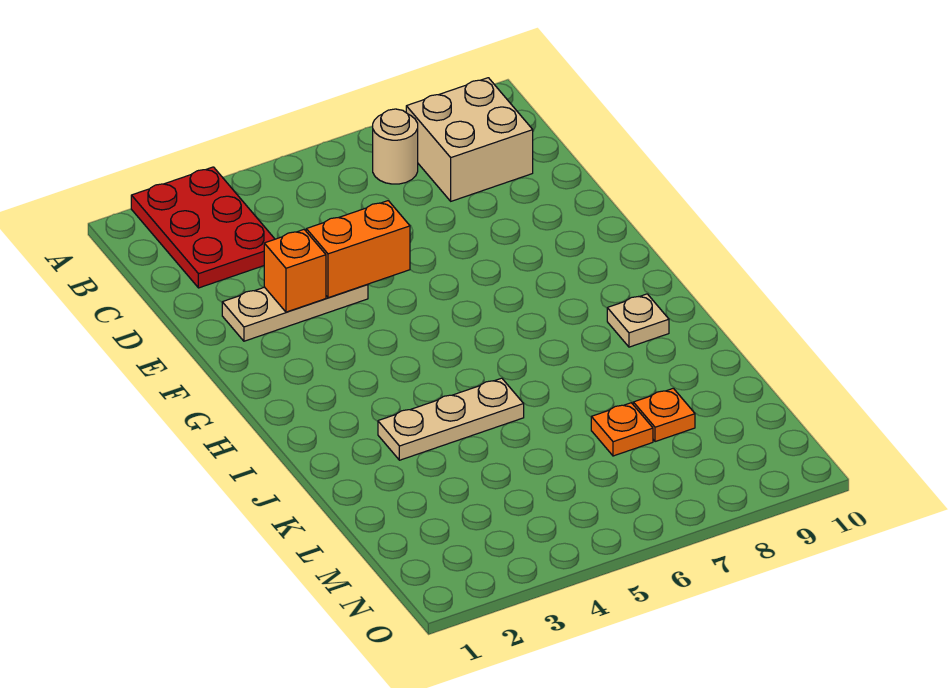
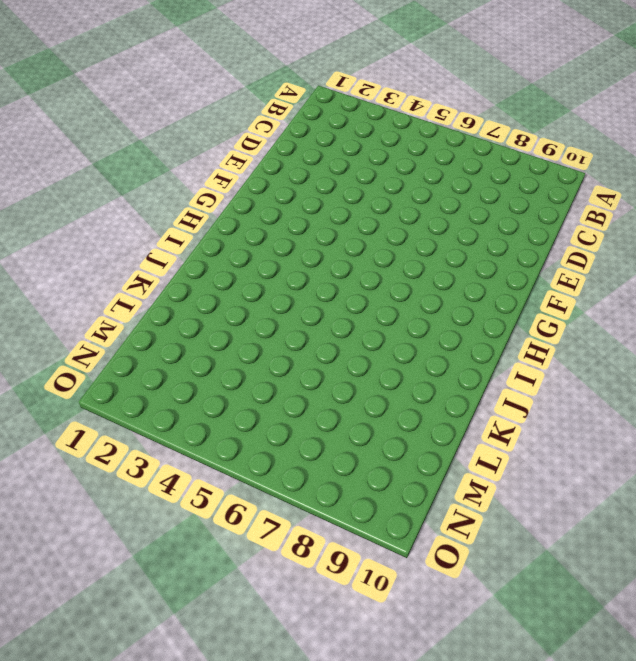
none -> red plate A2:C3 level 1
none -> tan round brick B7 level 1

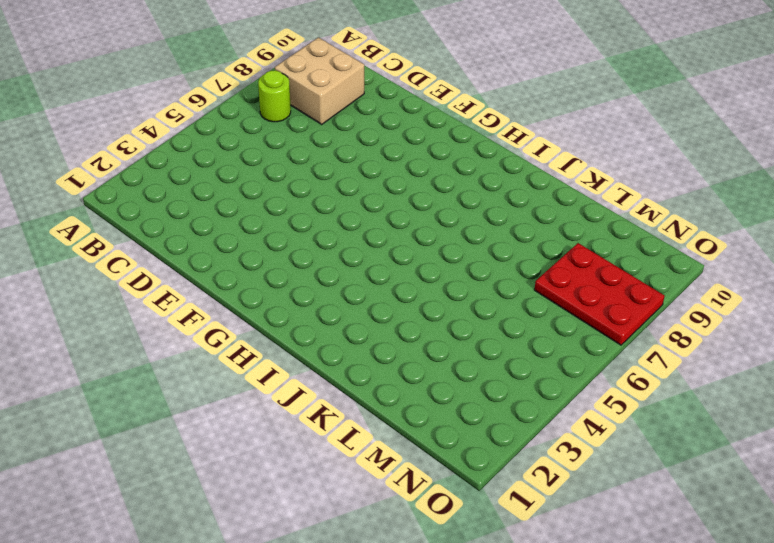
lime round brick B7 level 1 -> tan round brick B7 level 1
red plate M7:O8 level 1 -> red plate A2:C3 level 1
none -> tan plate E2:E4 level 1
none -> tan plate I9 level 1

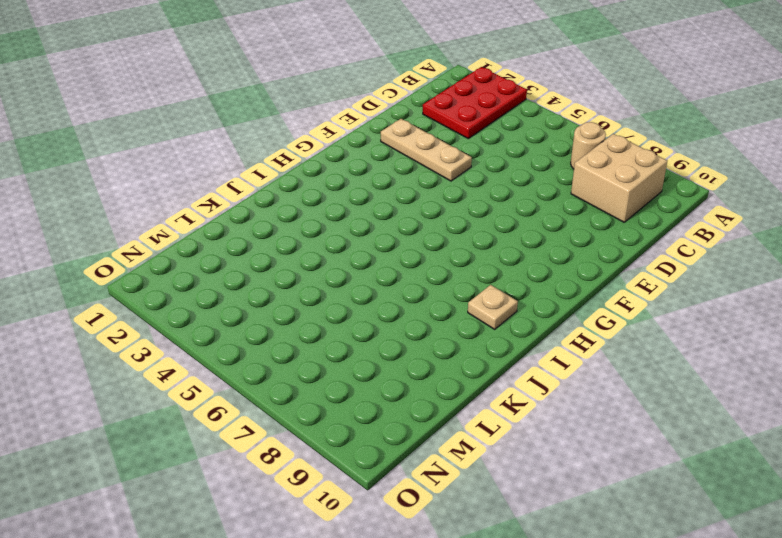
none -> tan plate J3:J5 level 1
none -> orange plate L7 level 1

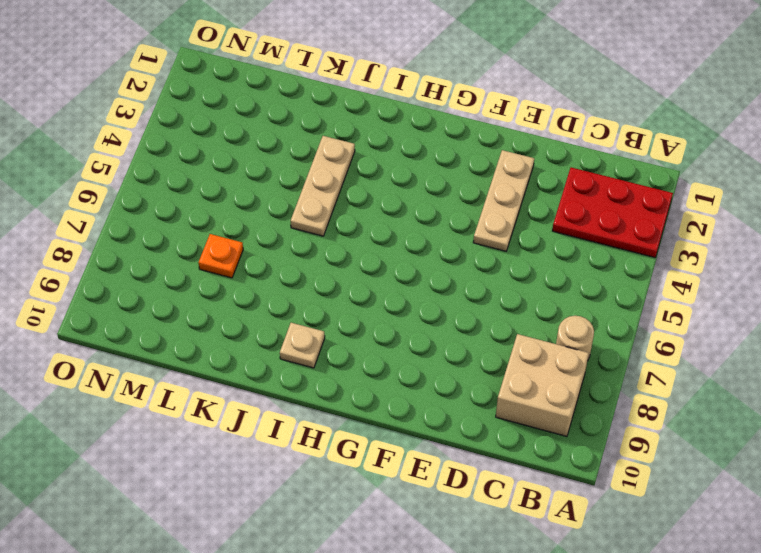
none -> orange plate L8 level 1
none -> orange brick E3 level 2

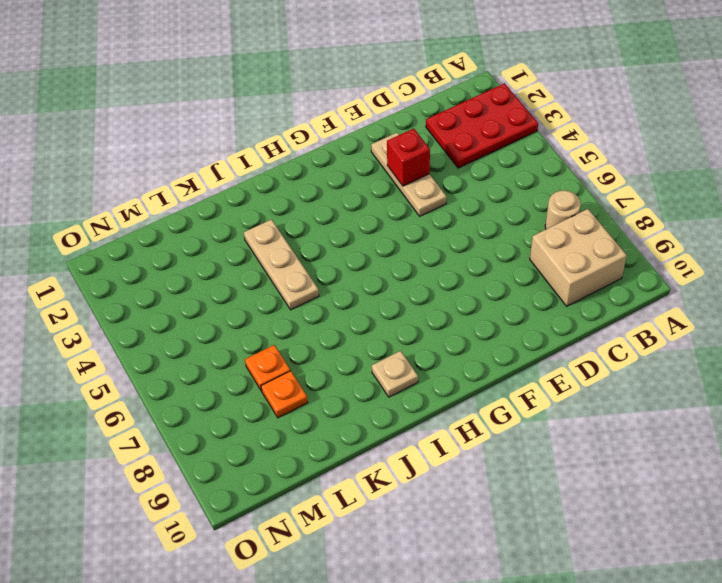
red brick E3 level 2 -> orange brick E3 level 2
none -> orange brick E4:E5 level 2

